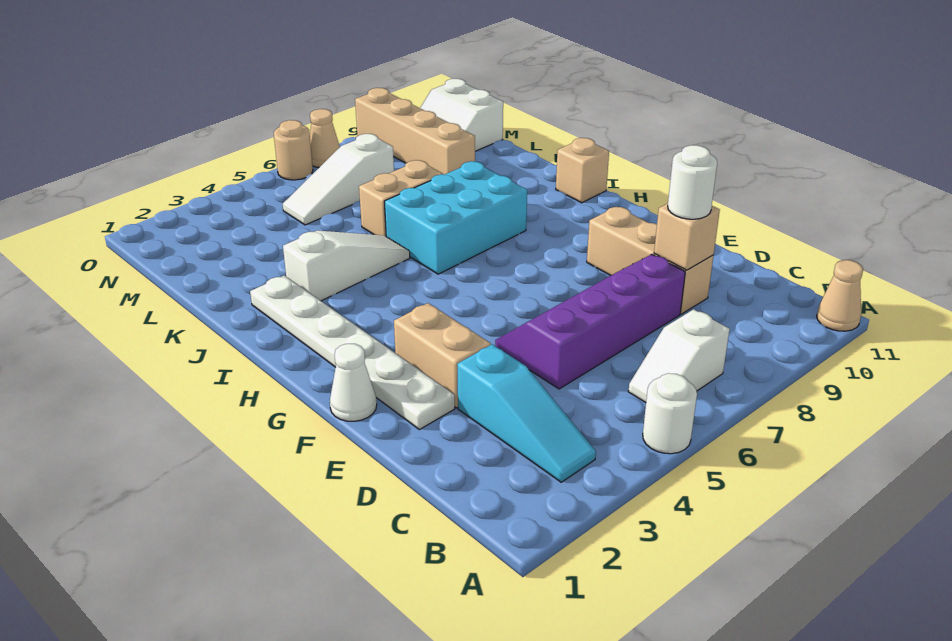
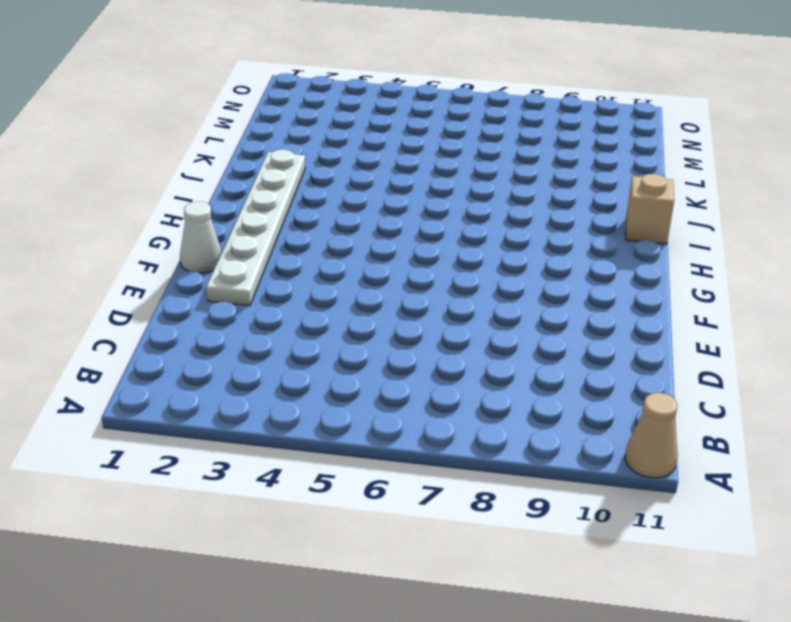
none -> white round brick A5 level 1
none -> cyan slope B3:D3 level 1 top D
none -> white slope B6:B7 level 1 top 7

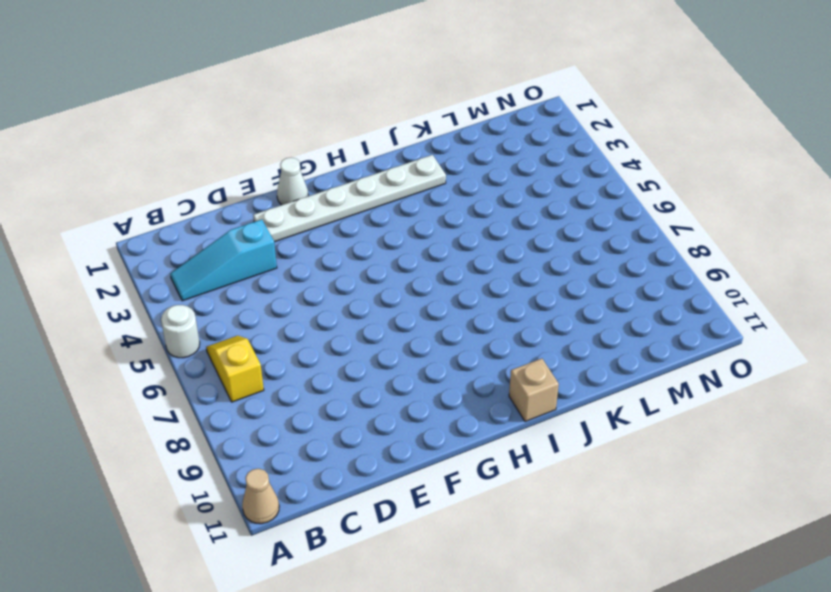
yellow slope B6:B7 level 1 top 7 -> white slope B6:B7 level 1 top 7
none -> purple slope D5:E8 level 1 top D
none -> tan brick D9:F9 level 1
none -> tan brick E3:F3 level 1

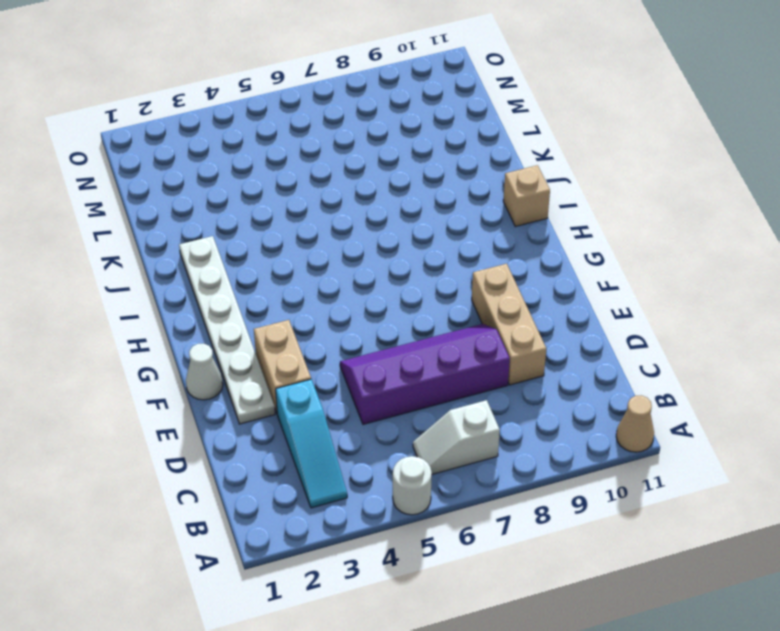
none -> cyan brick I6:J8 level 1
none -> white slope J3:J5 level 1 top 3
none -> tan brick K6:K7 level 1

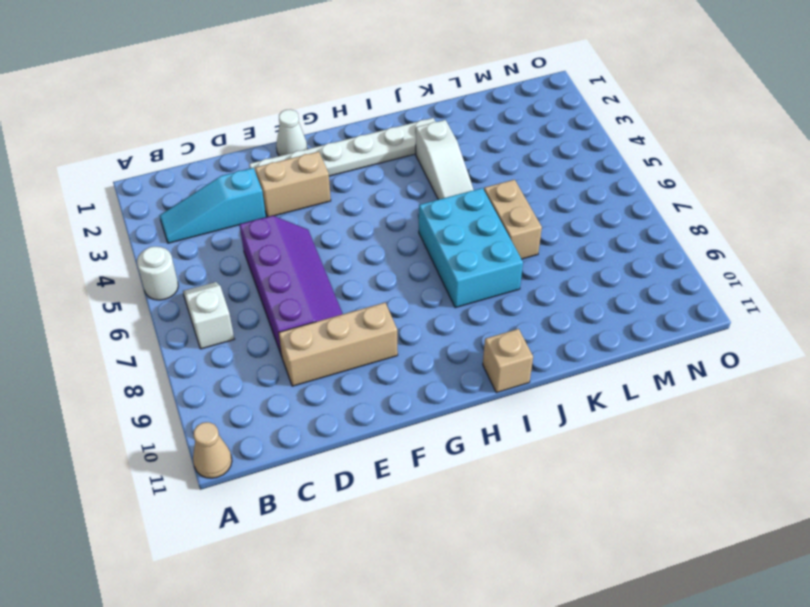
none -> tan brick L9:O9 level 1
none -> white slope M5:M7 level 1 top 7
none -> white slope M10:N11 level 1 top 11

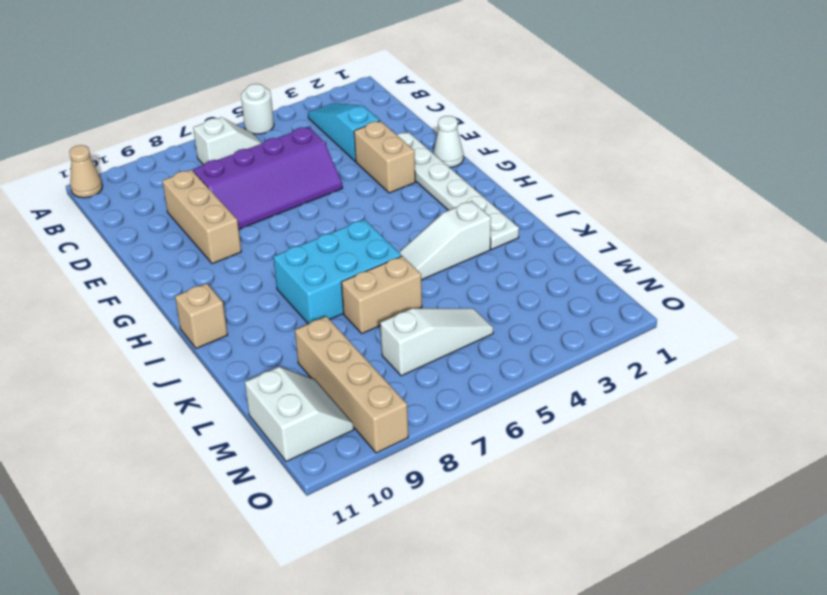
none -> tan round brick O6 level 1
none -> tan cone O7 level 1
none -> tan brick D9 level 2

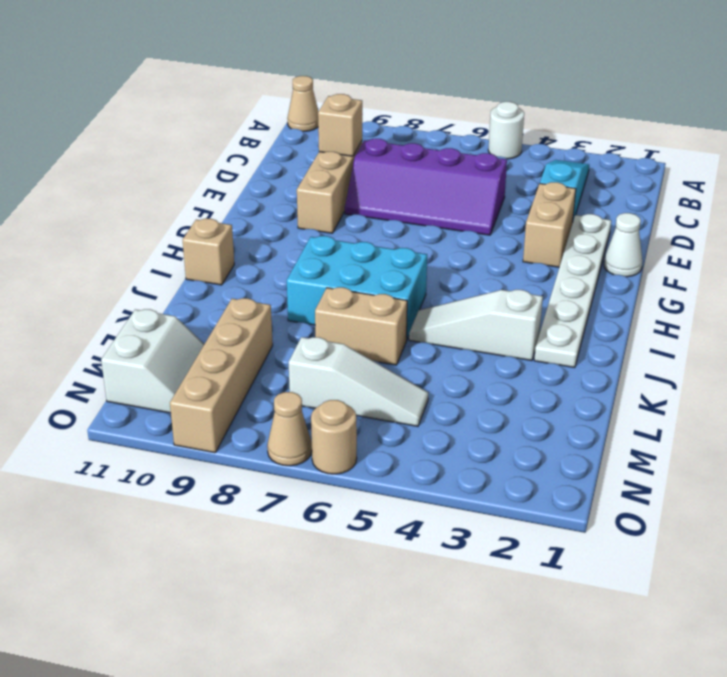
none -> white slope B6:B7 level 1 top 7
none -> white round brick D9 level 3

